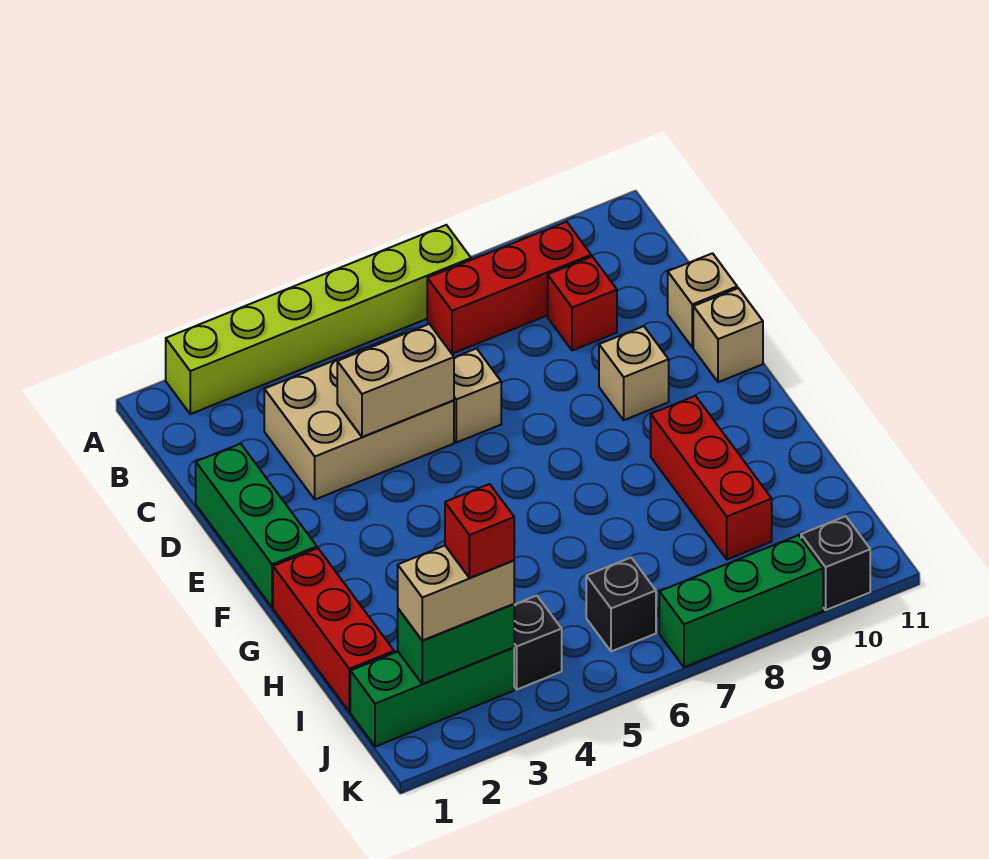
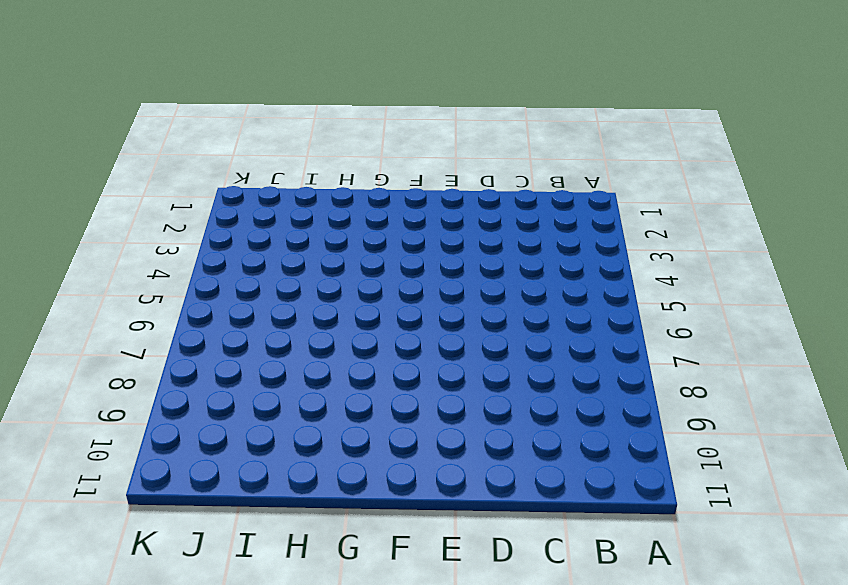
none -> lime brick A2:A7 level 1
none -> red brick B7:B9 level 1
none -> tan brick C3:D5 level 1

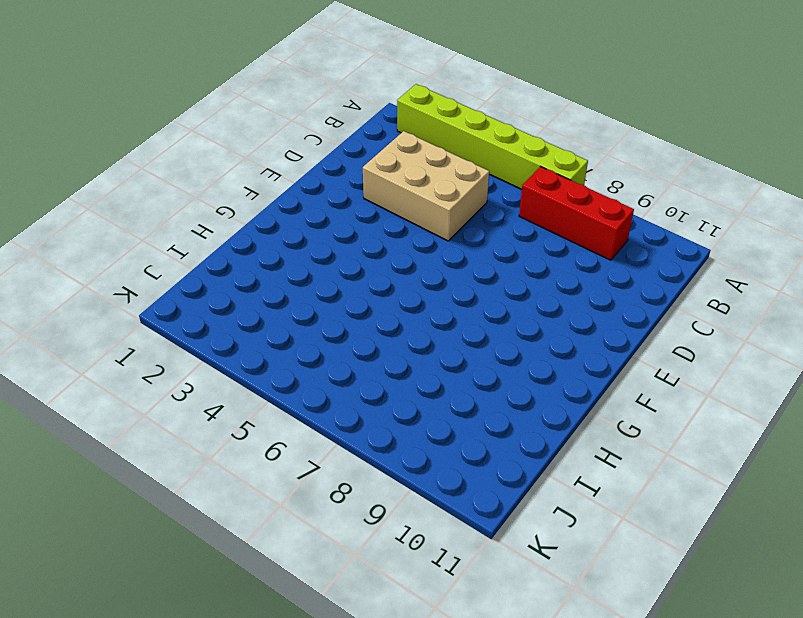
none -> red brick C9 level 1
none -> green brick D1:F1 level 1
none -> tan brick D6 level 1

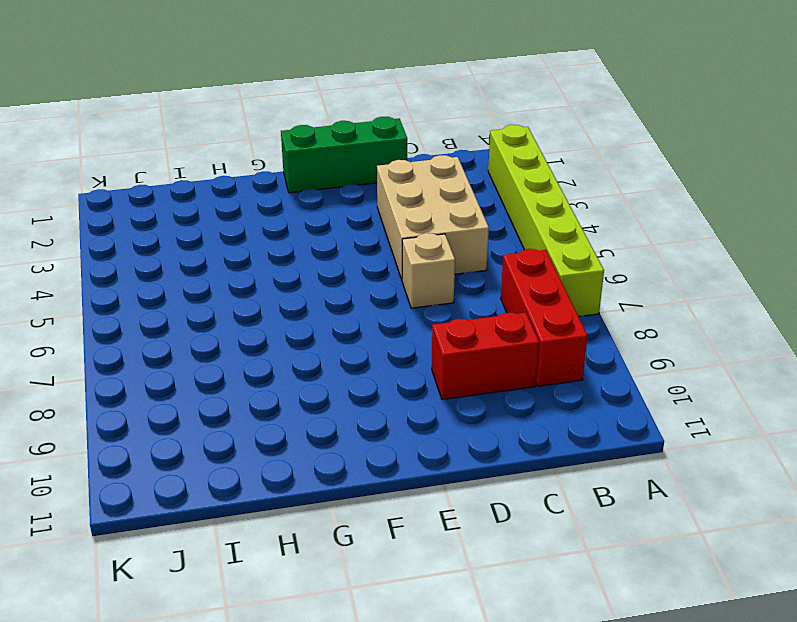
red brick C9:D9 level 1 -> red brick C9 level 1
none -> tan brick D11 level 1
none -> tan brick E9 level 1
none -> tan brick E11 level 1

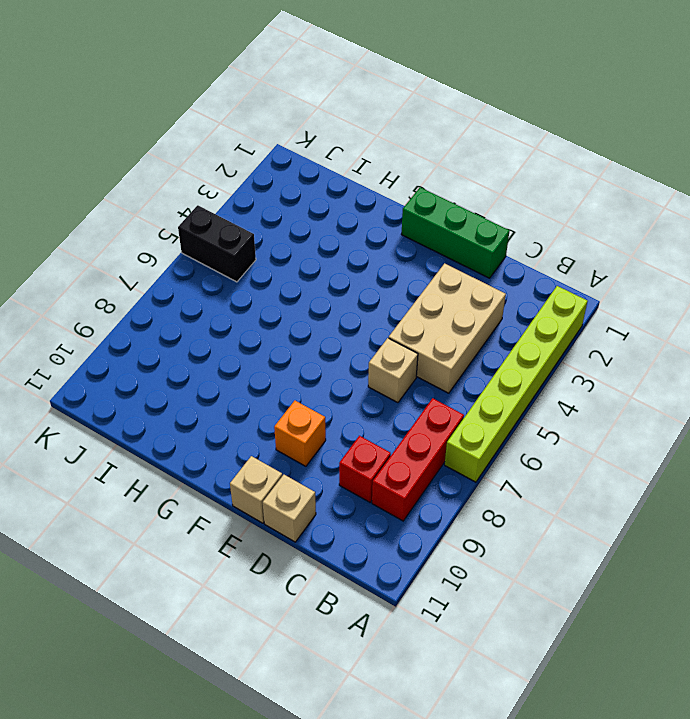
orange brick E9 level 1 -> tan brick E9 level 1
black brick J5:K5 level 1 -> none
none -> red brick G1:I1 level 1
none -> red brick G9:I9 level 1
none -> green brick J1:J3 level 1

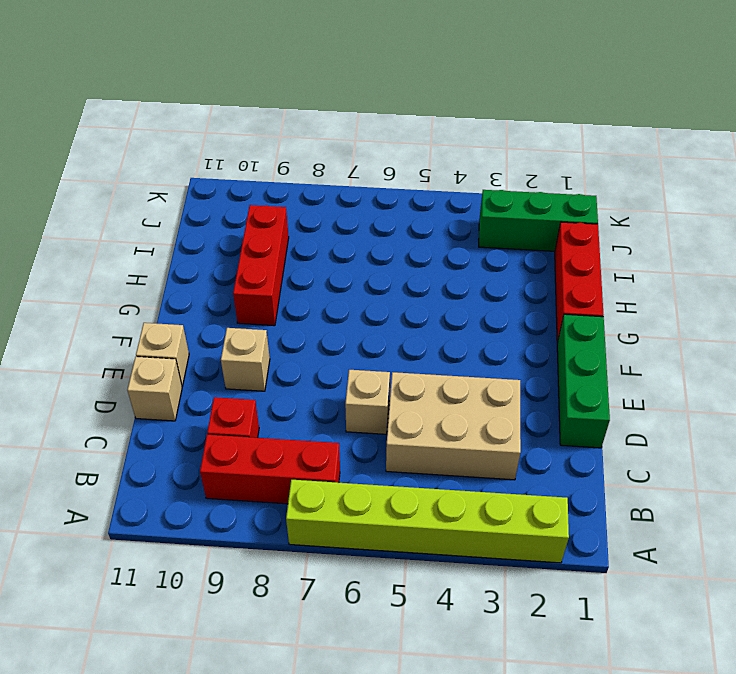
none -> black brick J4 level 1
none -> black brick J6 level 1
none -> green brick K7:K9 level 1

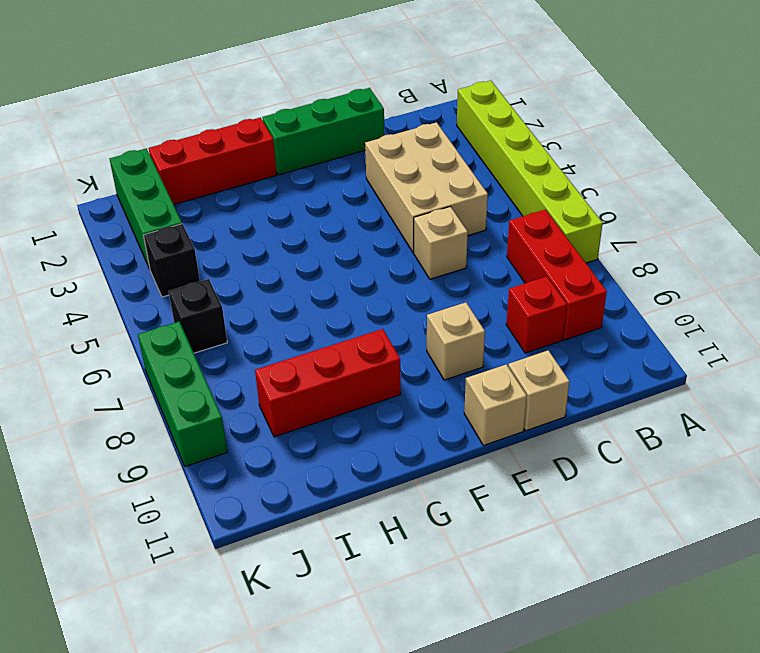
none -> black brick K10 level 1
none -> tan brick D4:D5 level 2
none -> green brick J2:J3 level 2

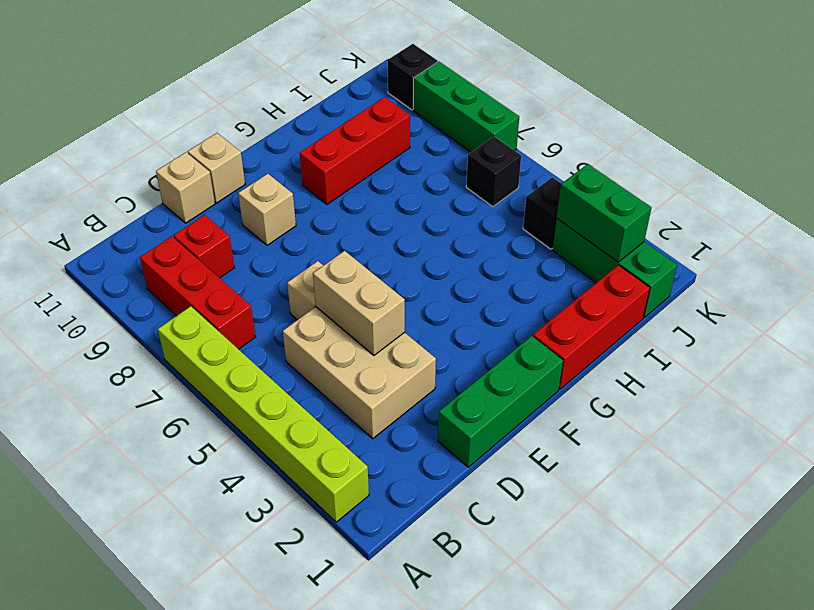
none -> tan brick J2:J3 level 3
none -> red brick J3 level 4

